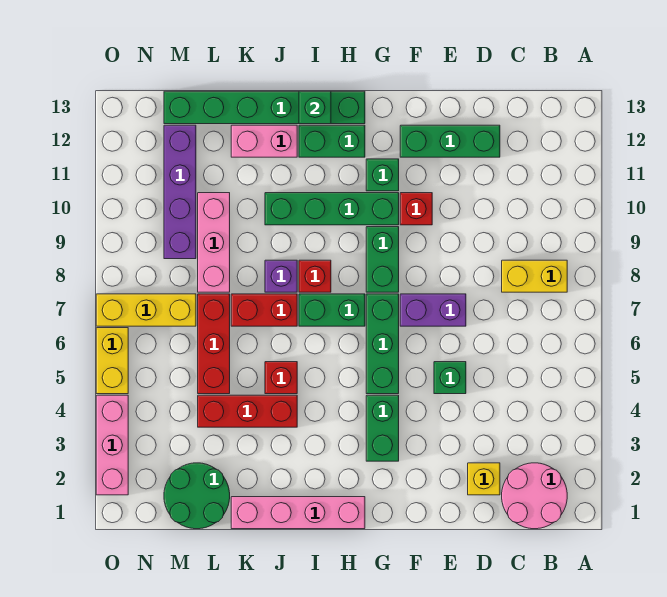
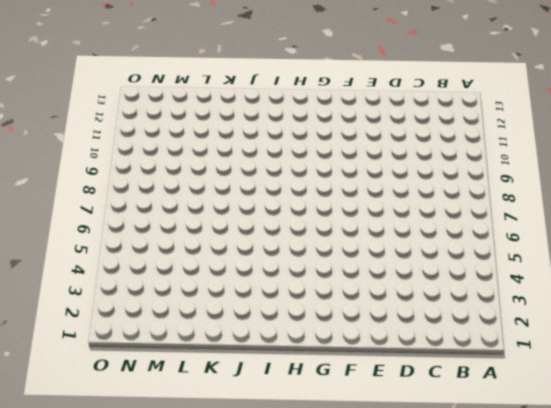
none -> pink round brick B1:C2 level 1
none -> yellow brick B8:C8 level 1
none -> yellow brick D2 level 1
none -> green brick D12:F12 level 1

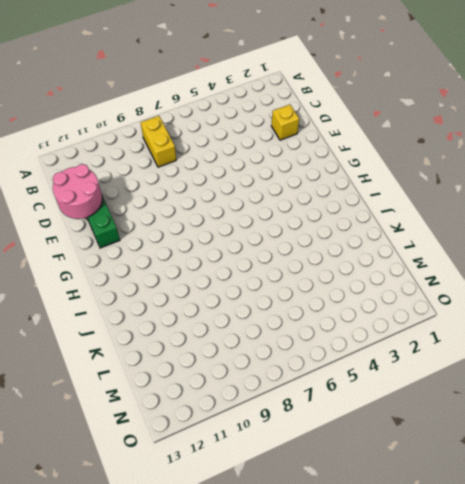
pink round brick D12:E13 level 2 -> pink round brick B1:C2 level 1
none -> green brick E5 level 1
none -> purple brick E7:F7 level 1
none -> red brick F10 level 1
none -> green brick G3:G4 level 1

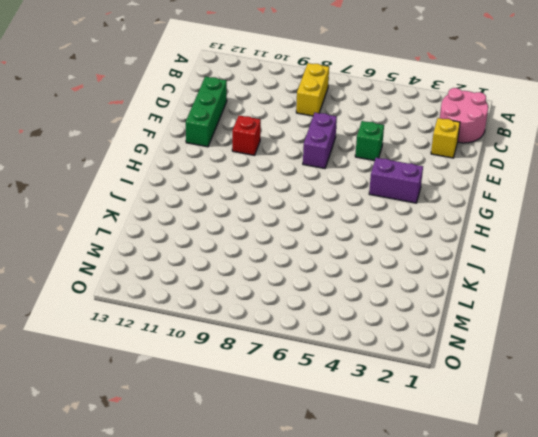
purple brick G3:G4 level 1 -> green brick G3:G4 level 1
none -> green brick G5:G7 level 1
none -> green brick G8:G9 level 1
none -> green brick G10:J10 level 1
none -> green brick G11 level 1

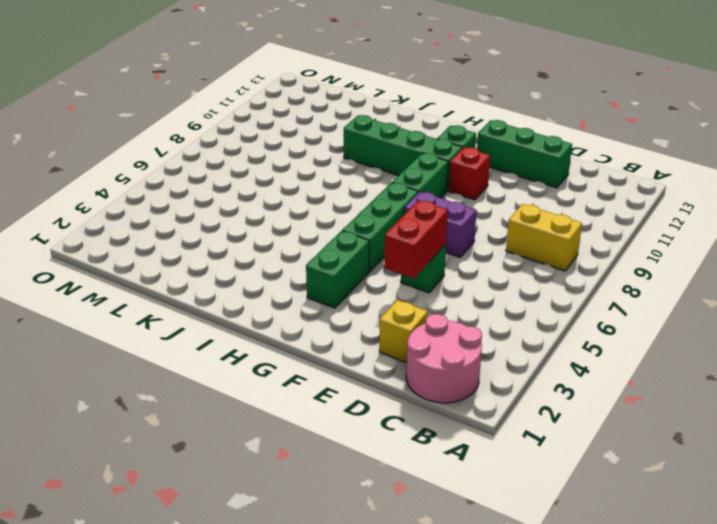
red brick E4:E5 level 2 -> red brick J7:K7 level 1
none -> pink brick H1:K1 level 1
none -> green brick H7:I7 level 1
none -> green brick H12:I12 level 1
none -> green brick H13:M13 level 1

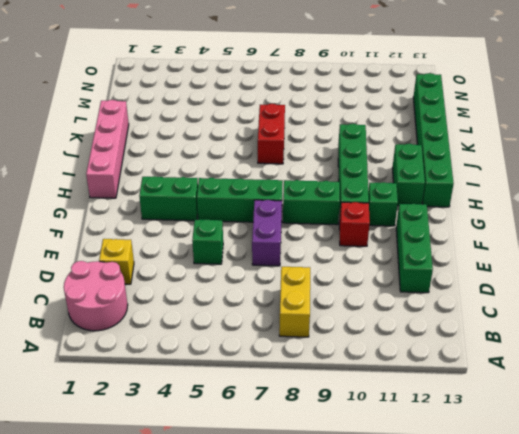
none -> green brick H7:I7 level 1
none -> red brick I8 level 1
none -> red brick J4:L4 level 1
none -> red brick J5 level 1

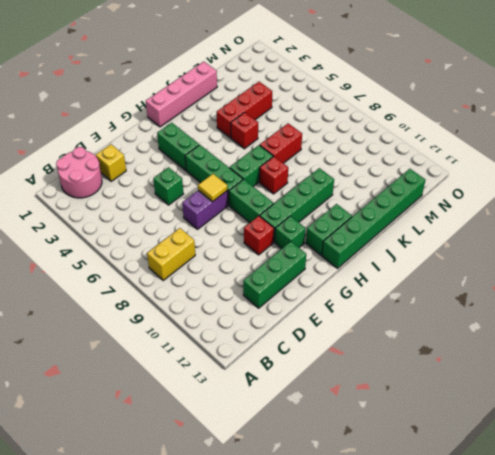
yellow tile F7 level 2 -> none
none -> purple brick J8 level 1
none -> pink brick J12:K12 level 1
none -> green round brick L1:M2 level 1
none -> red brick L5:L7 level 1

